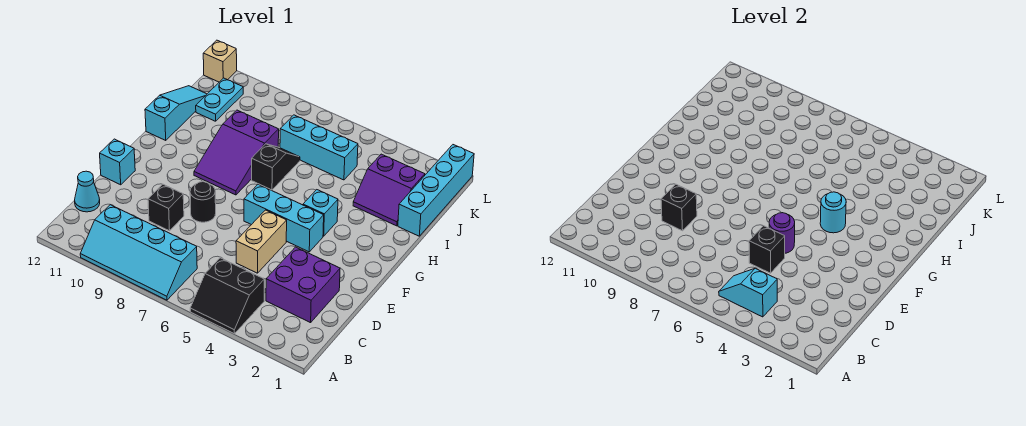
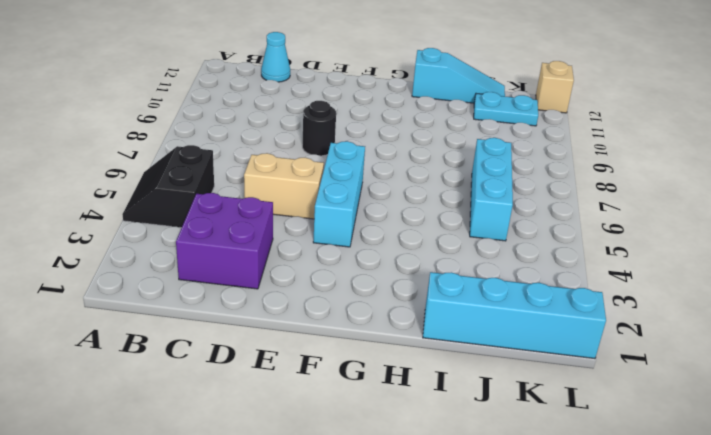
none -> cyan slope A7:B10 level 1 top B
none -> black brick D9 level 1
none -> cyan brick E12 level 1

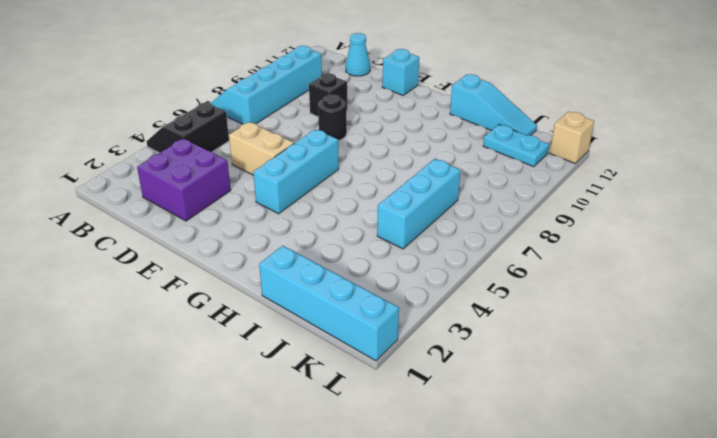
none -> cyan brick G4 level 1
none -> purple slope G8:I9 level 1 top I
none -> black slope H7:I7 level 1 top H

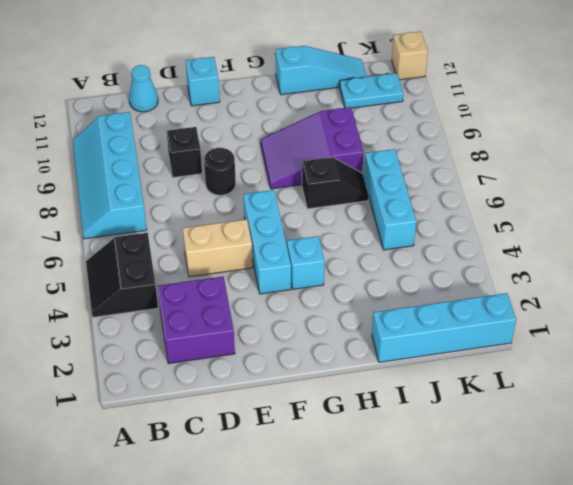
none -> purple slope I2:J3 level 1 top J
none -> cyan slope B4:B5 level 2 top 4
none -> black brick D5 level 2

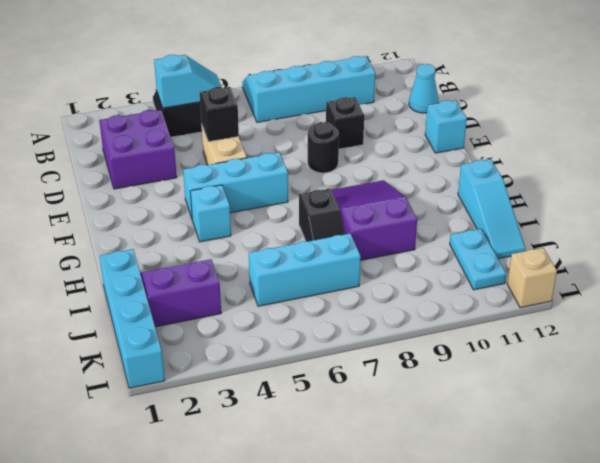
none -> black brick D9 level 2
none -> purple round brick E5 level 2
none -> cyan round brick G4 level 2

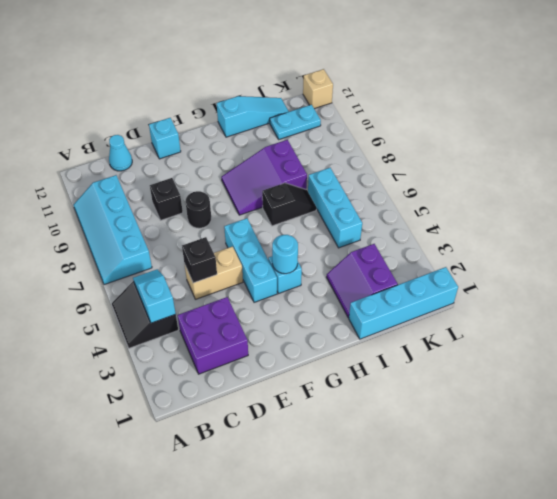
none -> black brick D9 level 2
none -> purple round brick E5 level 2

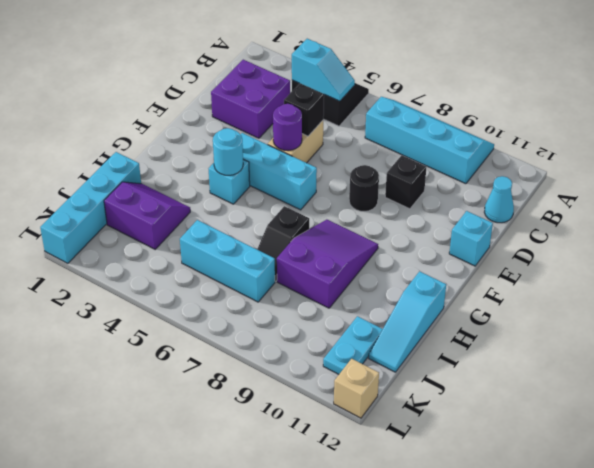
none -> black brick D9 level 2

